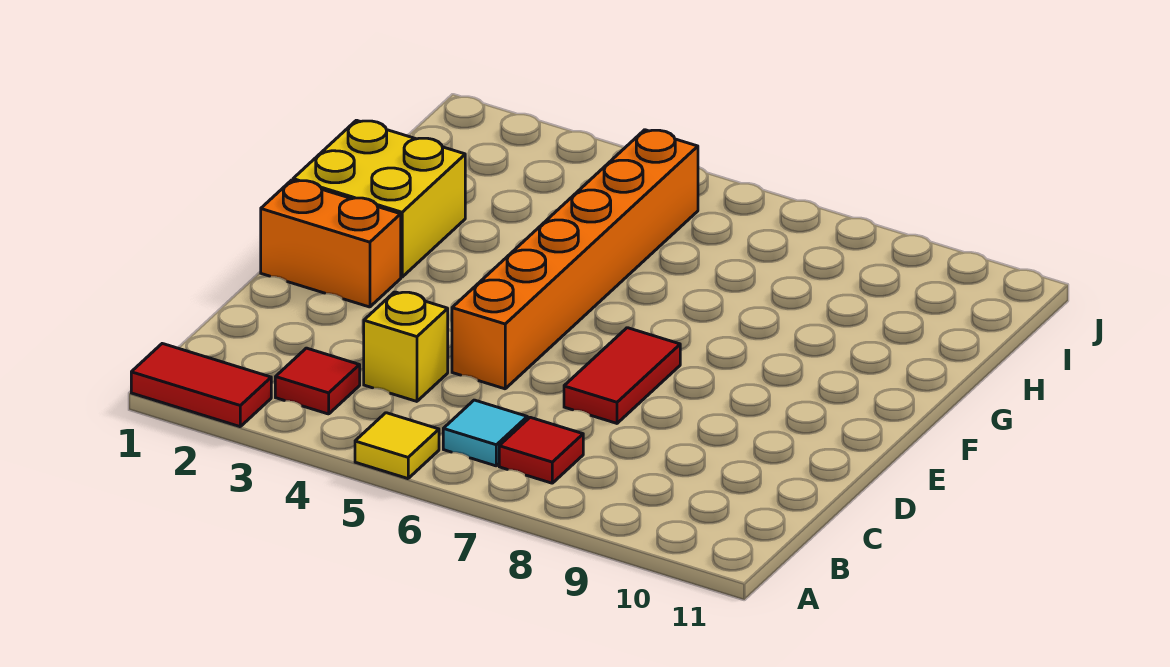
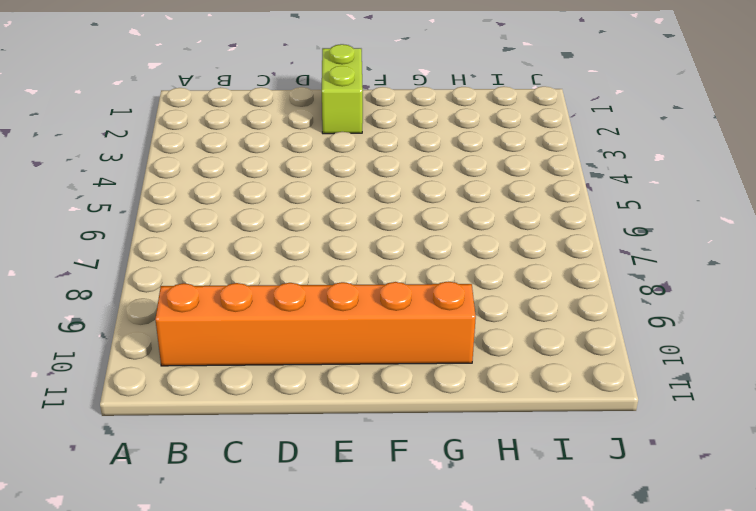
orange brick B10:G10 level 1 -> orange brick D5:I5 level 1
lime brick E1:E2 level 1 -> orange brick E1:E2 level 1
none -> red tile A1:A2 level 1
none -> yellow tile A5 level 1

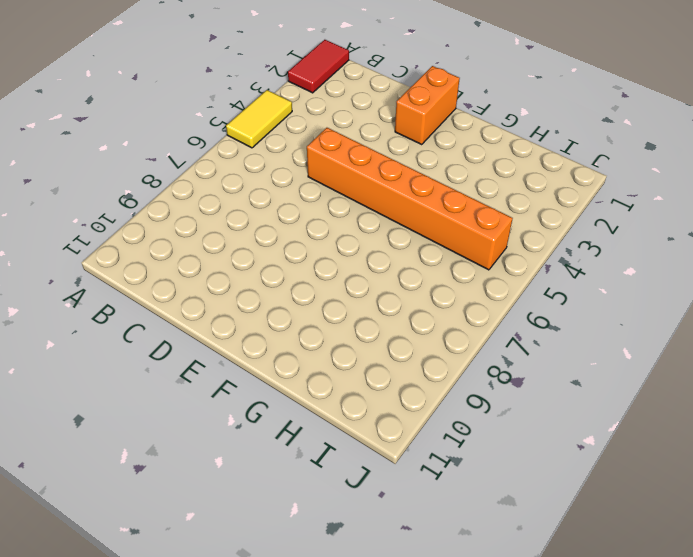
yellow tile A4:A5 level 1 -> yellow tile A5 level 1
none -> red tile B3 level 1
none -> cyan tile B6 level 1

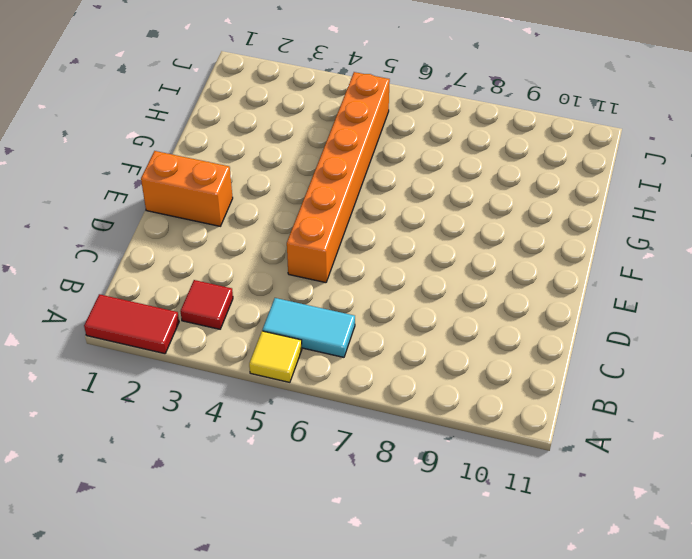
cyan tile B5:B6 level 1 -> cyan tile B6 level 1
none -> red tile B7 level 1
none -> yellow brick C4 level 1

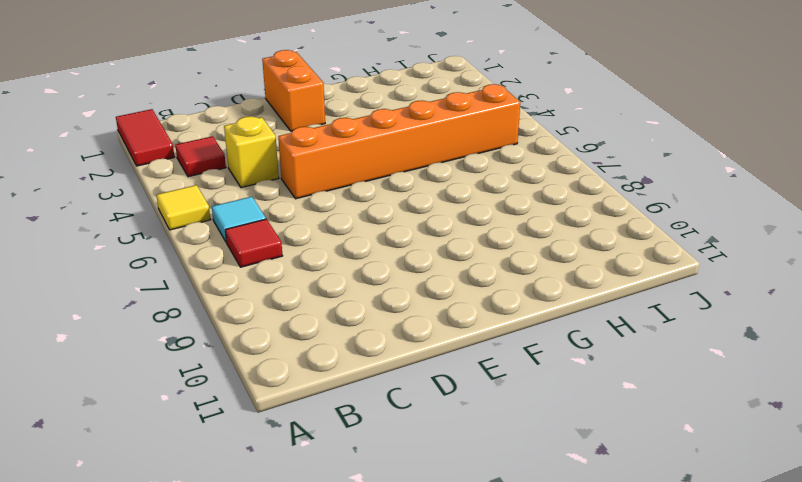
none -> red tile D7:E7 level 1
none -> yellow brick F1:G2 level 1

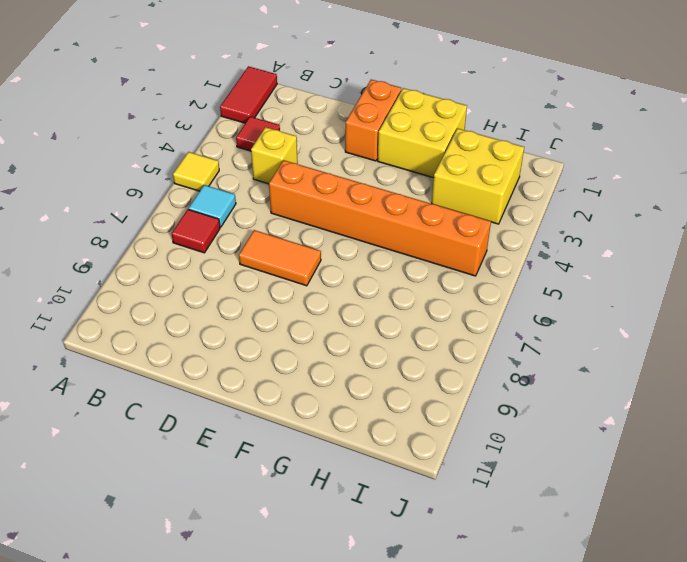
orange tile D7:E7 level 1 -> red tile D7:E7 level 1
yellow brick H2:I3 level 1 -> none

